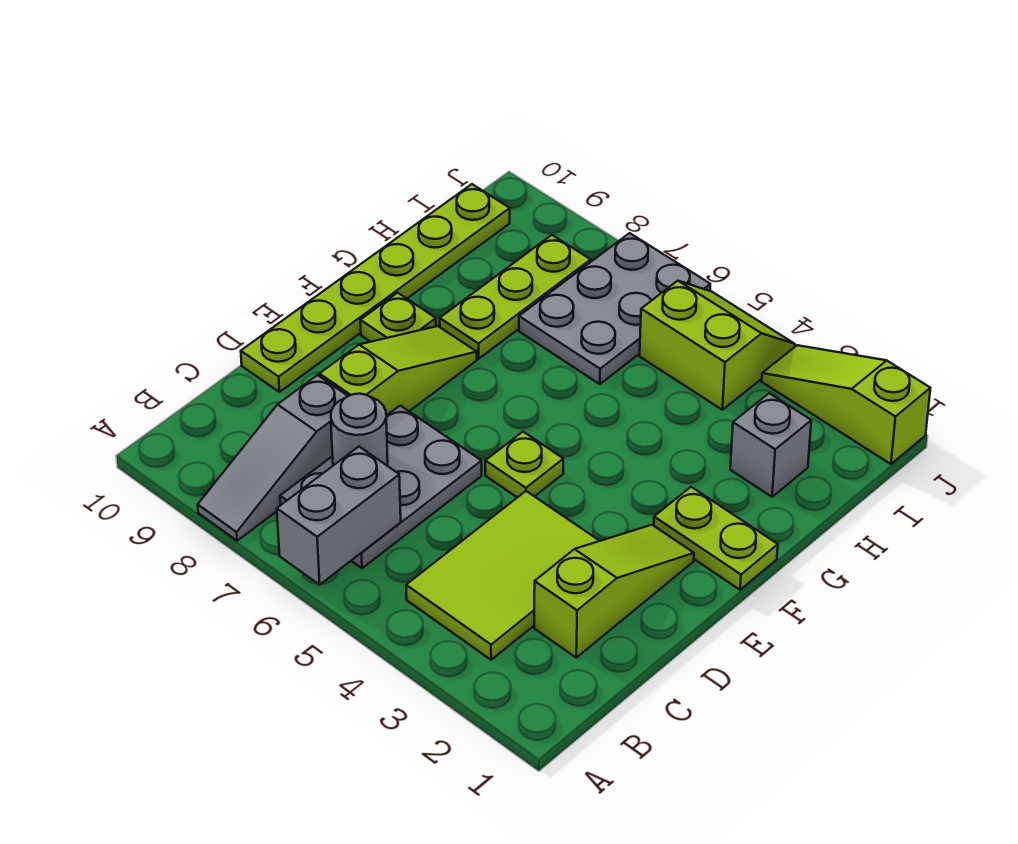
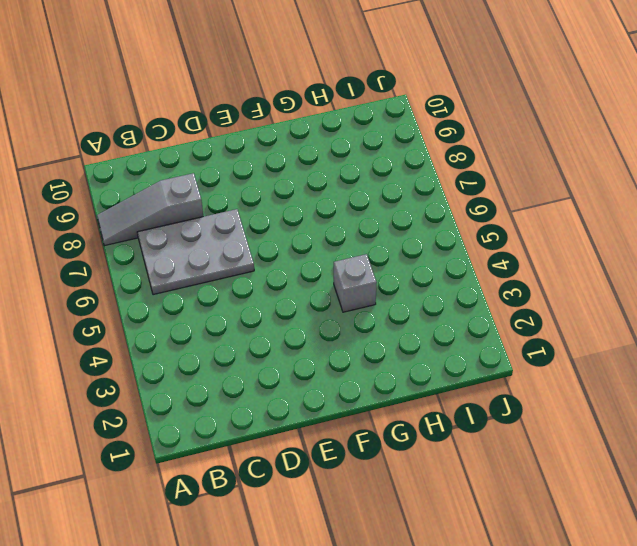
grey brick G4 level 1 -> grey brick H2 level 1
none -> lime tile B3:D4 level 1
none -> lime slope C2:E2 level 1 top C
none -> lime slope D8:F8 level 1 top D

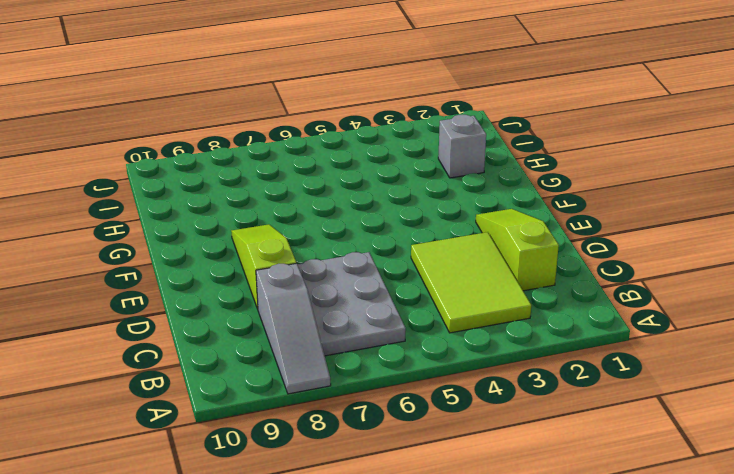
none -> lime plate D10:I10 level 1
none -> lime plate E5 level 1
none -> lime plate F1:F2 level 1

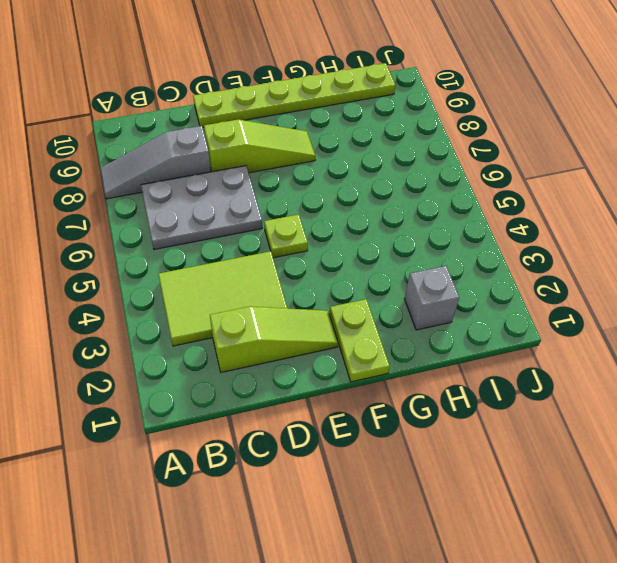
none -> lime plate F9 level 1
none -> lime plate G8:I8 level 1
none -> grey plate H6:J7 level 1

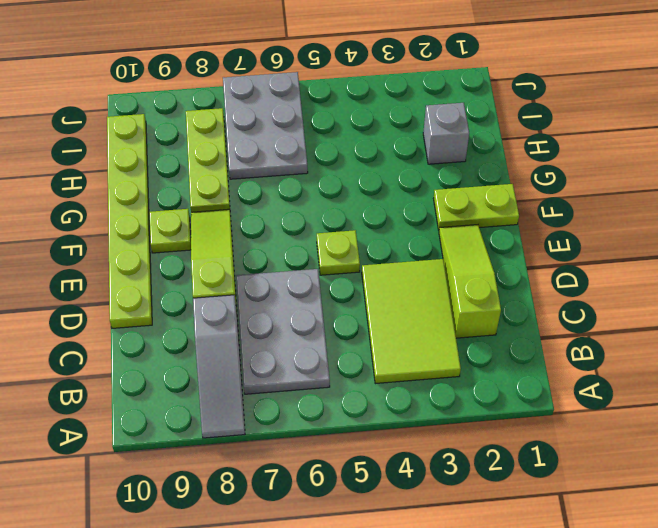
none -> lime slope I4:J5 level 1 top I
none -> lime slope J1:J3 level 1 top 1
none -> grey brick A6:B6 level 2

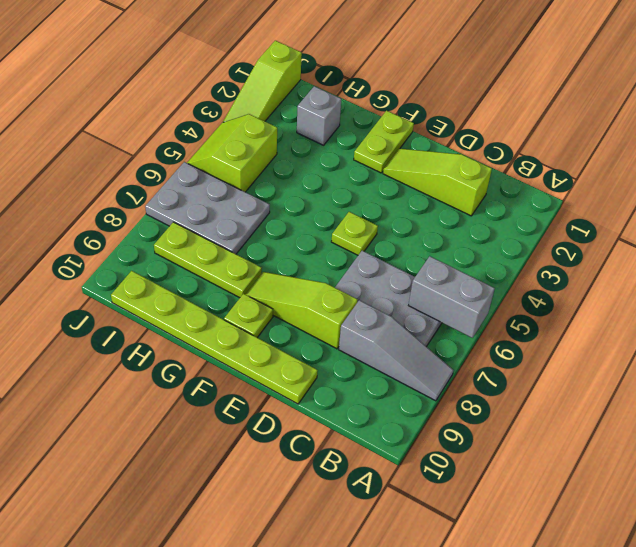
none -> lime tile B3:D4 level 1
none -> grey round brick C7 level 2

